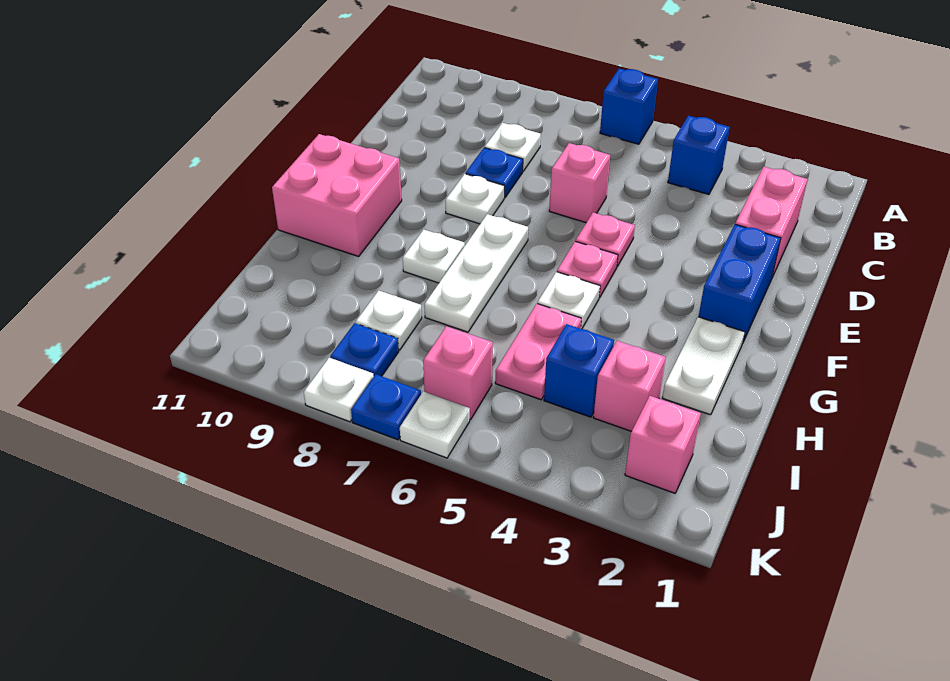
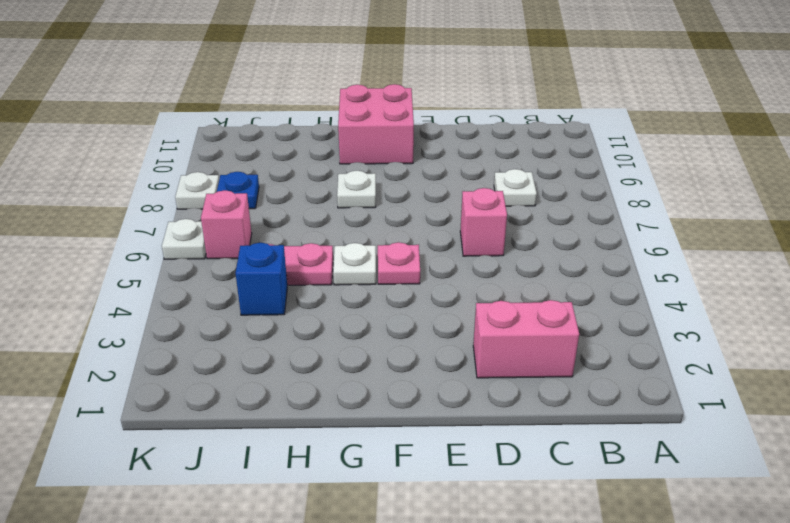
none -> blue brick A6 level 1
none -> blue brick B4 level 1
none -> blue plate D8 level 1

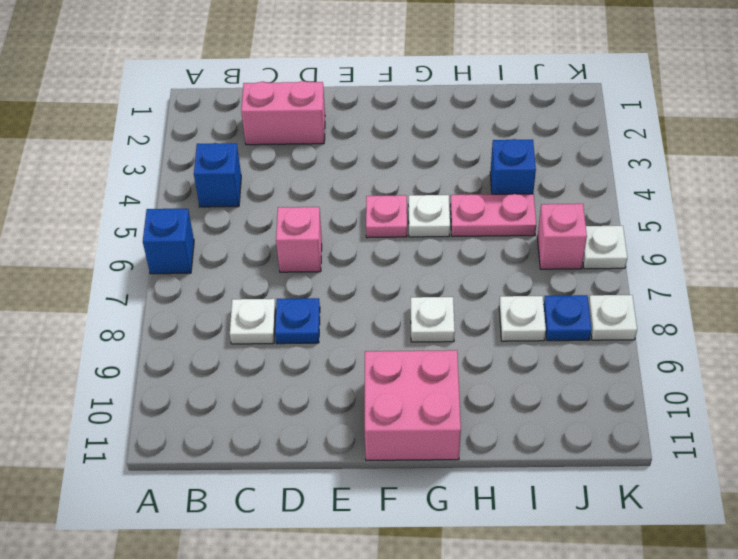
none -> blue brick E2:F2 level 1
none -> pink plate E5 level 1
none -> white plate E8 level 1

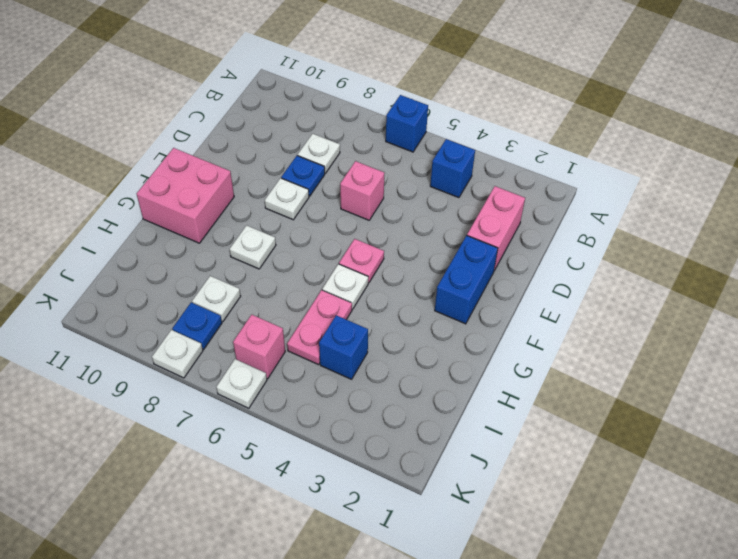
none -> pink plate E5 level 1
none -> white plate F7:H7 level 1
none -> white plate G2:H2 level 1

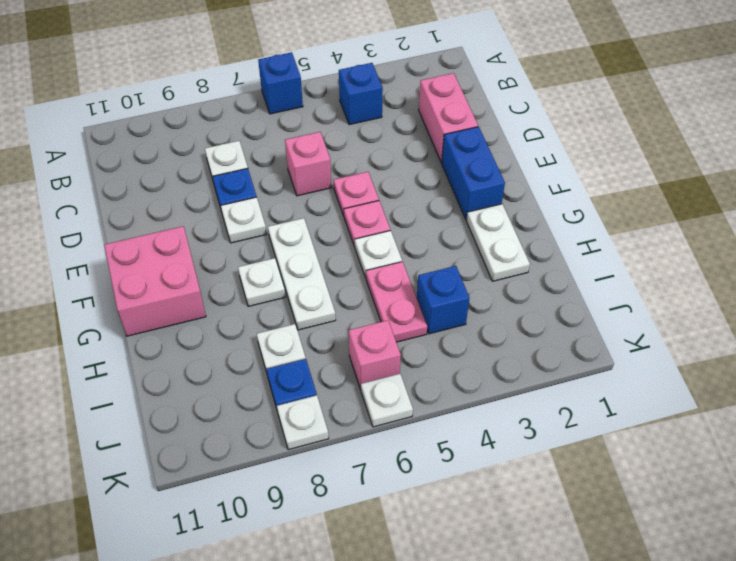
none -> pink brick I3 level 1
none -> pink brick J2 level 1
none -> blue plate K7 level 1

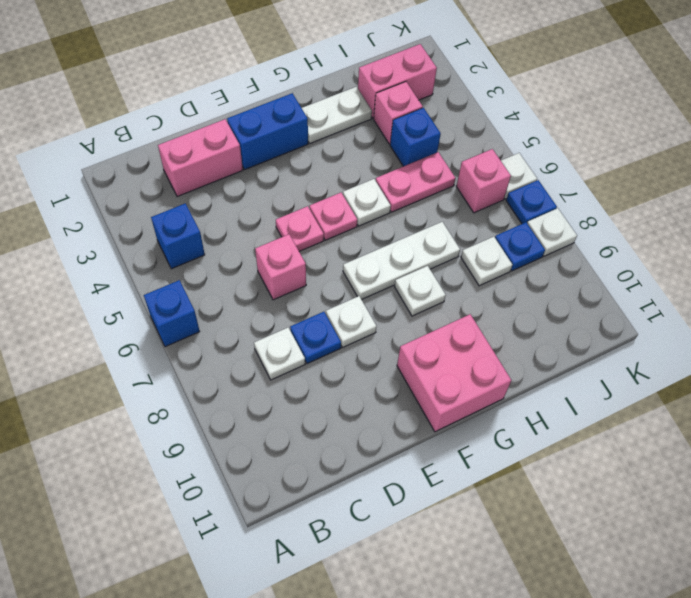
pink brick I2:J2 level 1 -> pink brick J2 level 1

